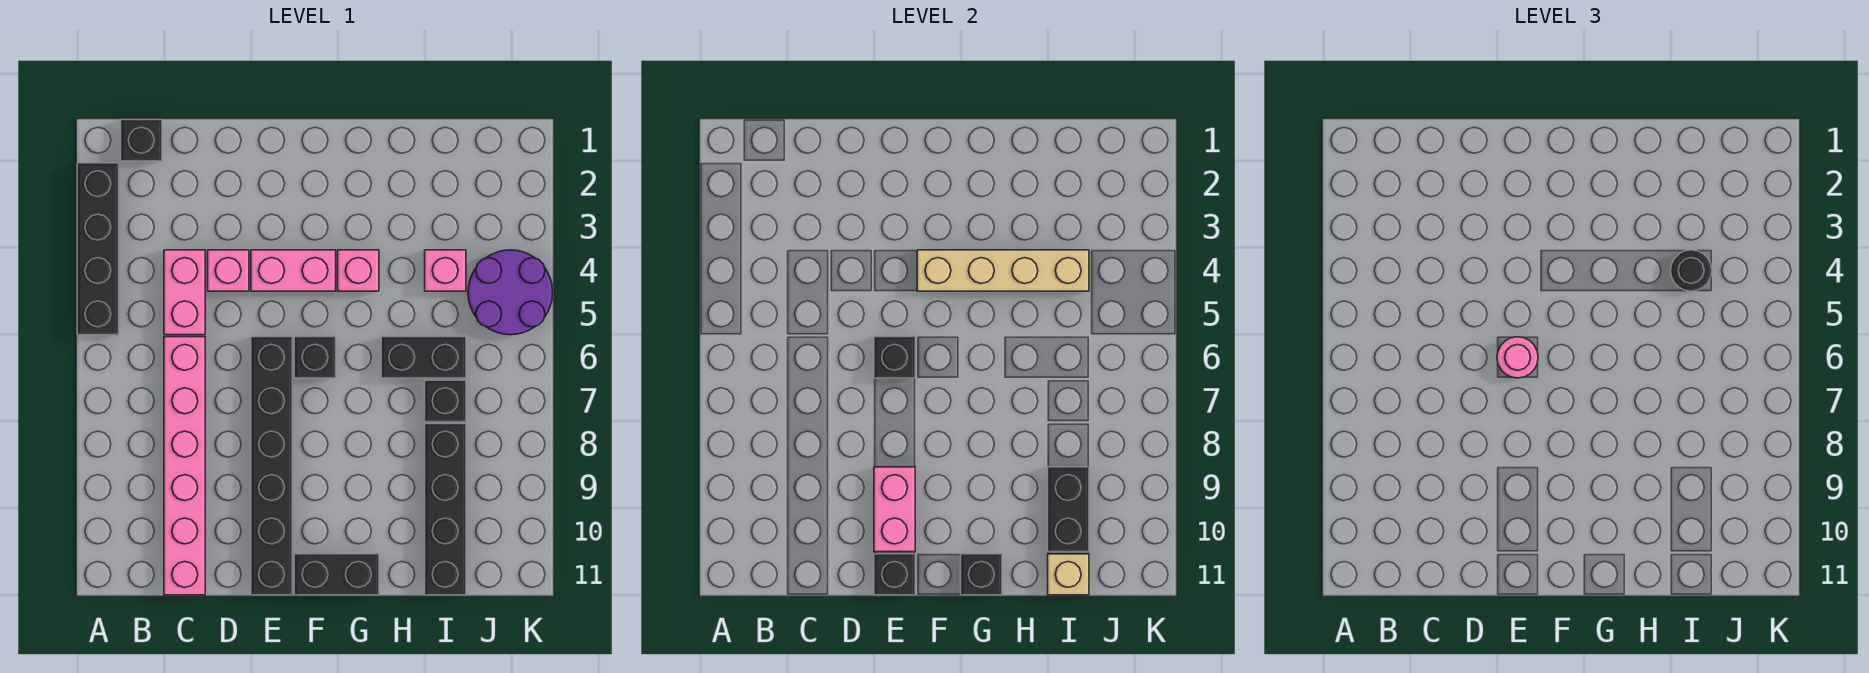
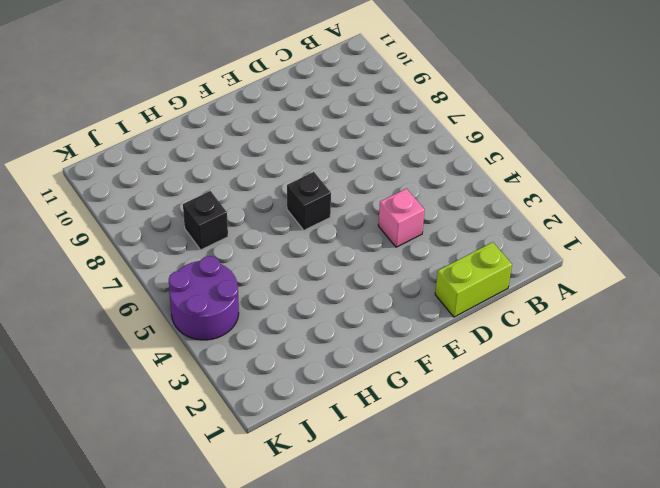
lime brick C1:D1 level 1 -> none
none -> black brick A2:A5 level 1
none -> black brick B1 level 1
none -> pink brick C4:C5 level 1

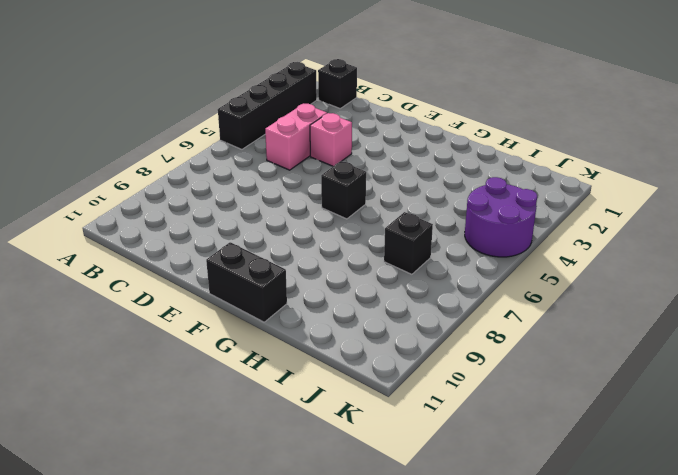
none -> pink brick C6:C11 level 1
none -> pink brick E4:F4 level 1
none -> black brick E6:E11 level 1

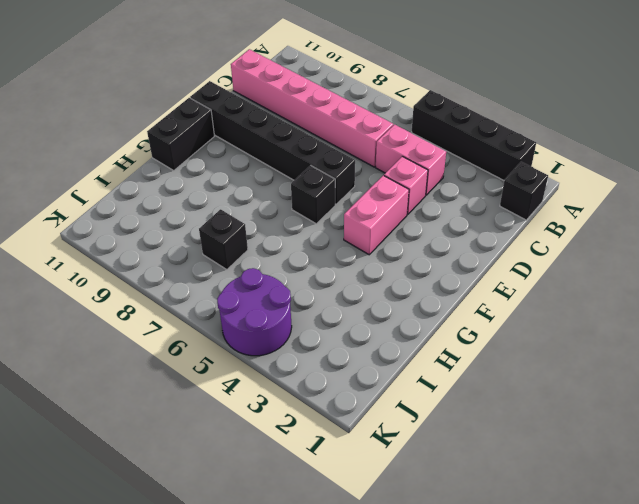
none -> pink brick G4 level 1
none -> black brick H6:I6 level 1
none -> pink brick I4 level 1

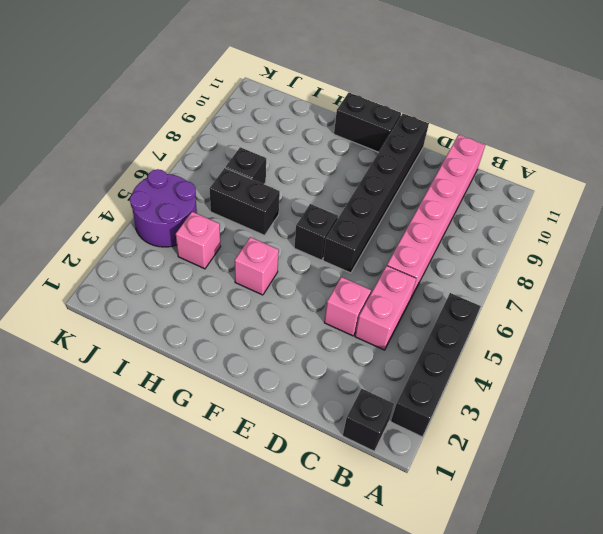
none -> pink brick E4:F4 level 1
none -> black brick I8:I11 level 1
none -> black brick E6 level 2

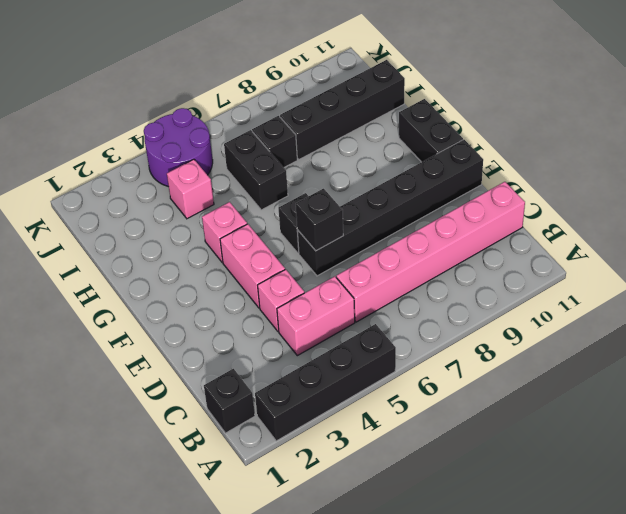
none -> pink brick E9:E10 level 2
none -> black brick E11 level 2
none -> tan brick F4:I4 level 2

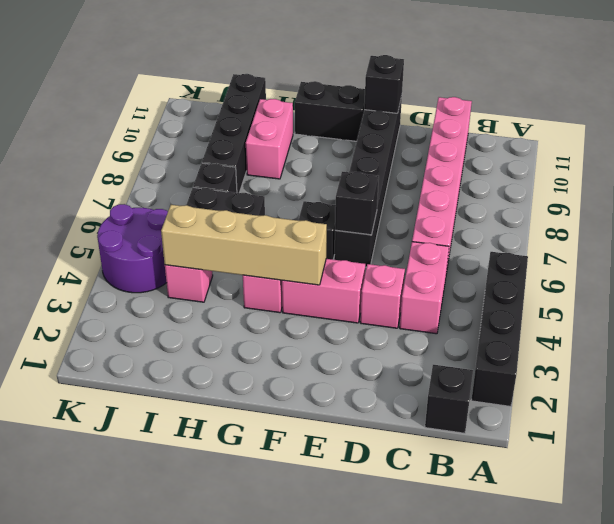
pink brick H9:H10 level 1 -> pink brick E9:E10 level 2
none -> black brick G11 level 2
none -> black brick I9:I10 level 2
none -> tan brick I11 level 2

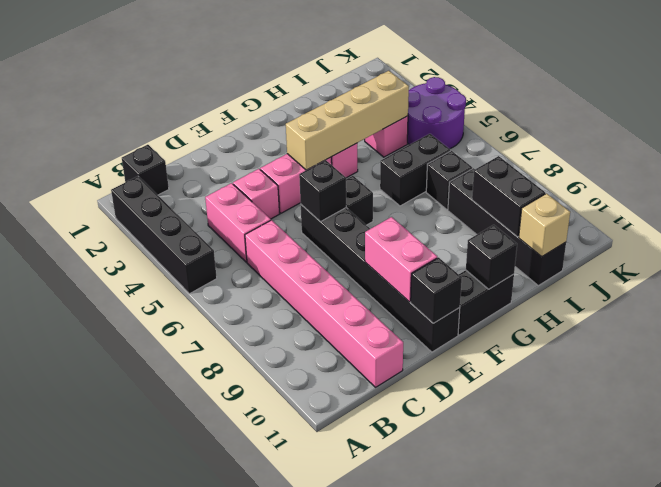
none -> pink round brick E6 level 3
none -> black round brick I4 level 3

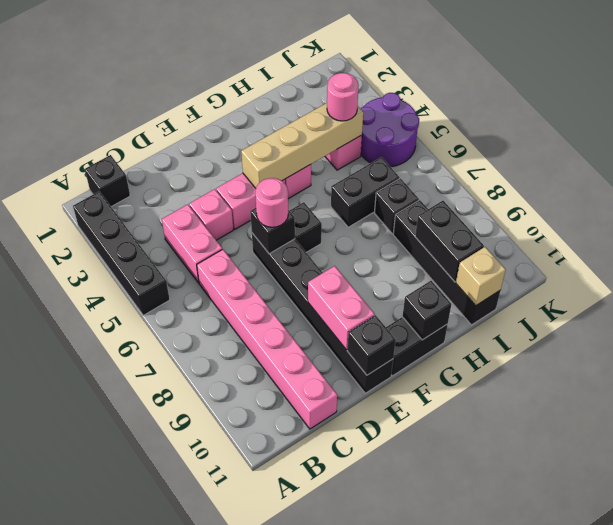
pink round brick I4 level 3 -> black round brick I4 level 3

